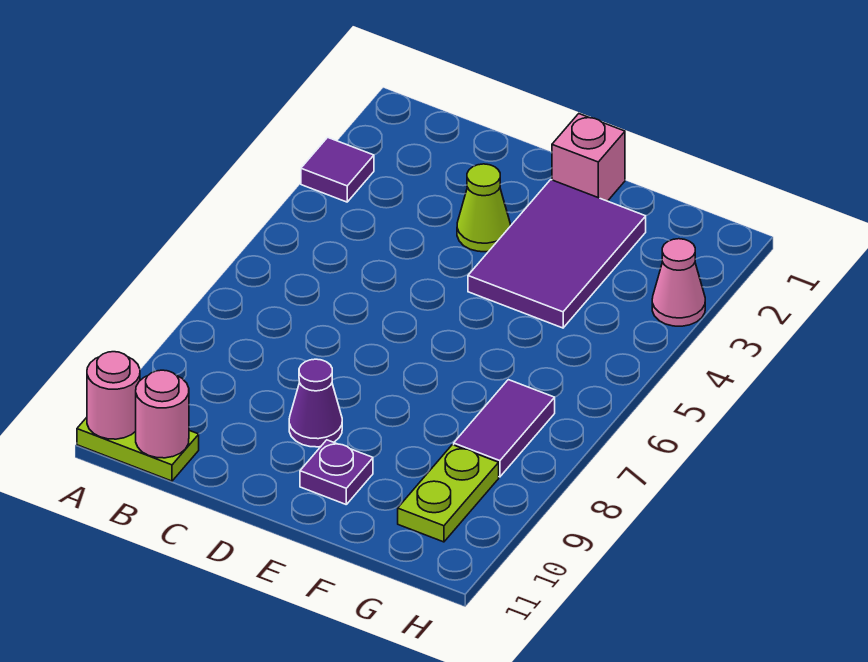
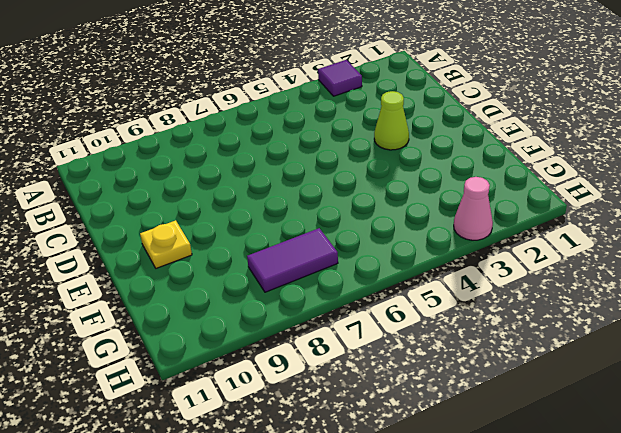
yellow plate E10 level 1 -> purple plate E10 level 1
none -> lime plate A11:B11 level 1
none -> purple cone D9 level 1
none -> pink brick E1 level 1

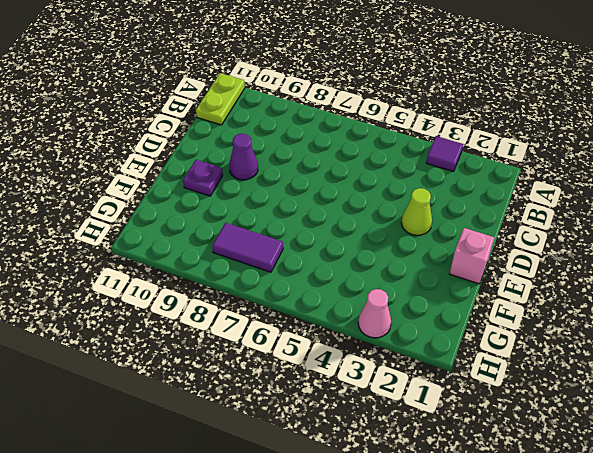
none -> purple tile E2:F4 level 1
none -> lime plate G9:G10 level 1
none -> pink round brick A11 level 2

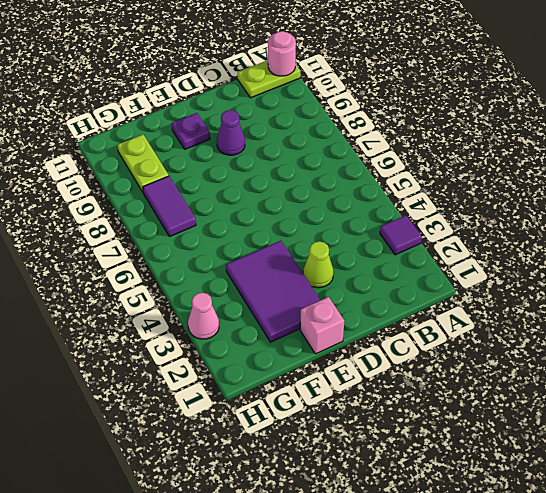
none -> pink round brick B11 level 2

